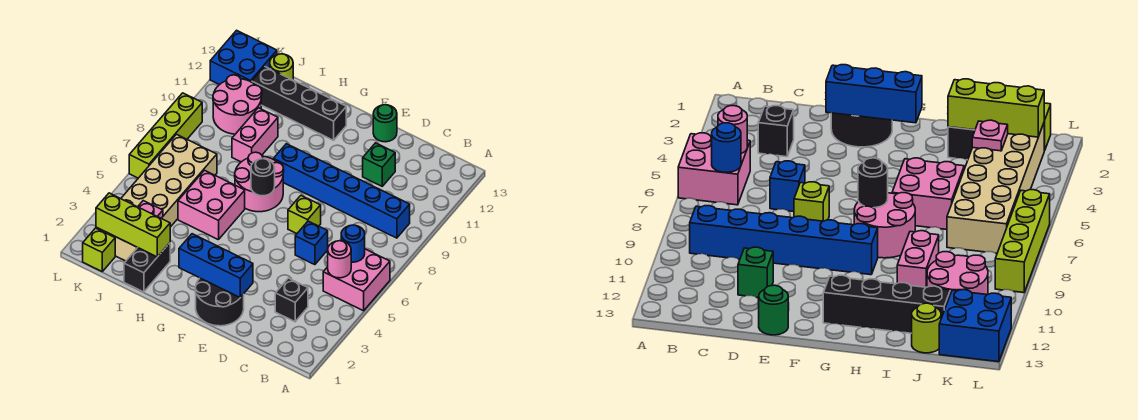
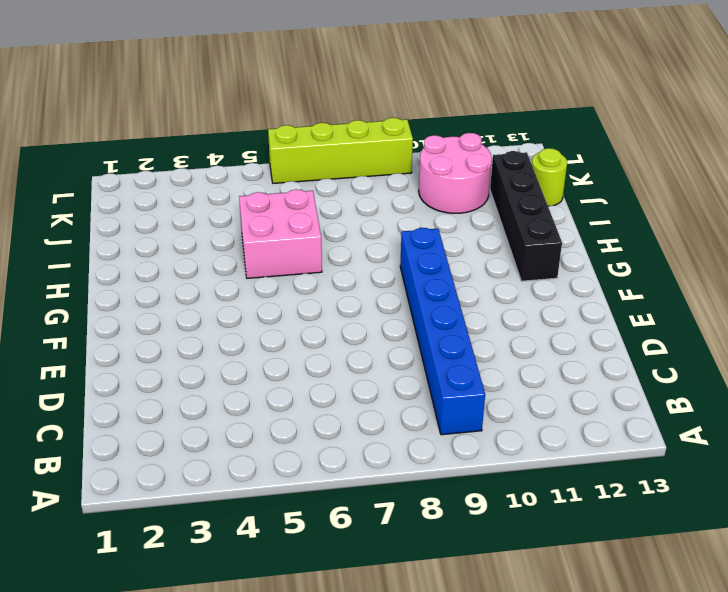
none -> pink brick A5:B6 level 1
none -> black brick C3 level 1
none -> blue brick D6 level 1

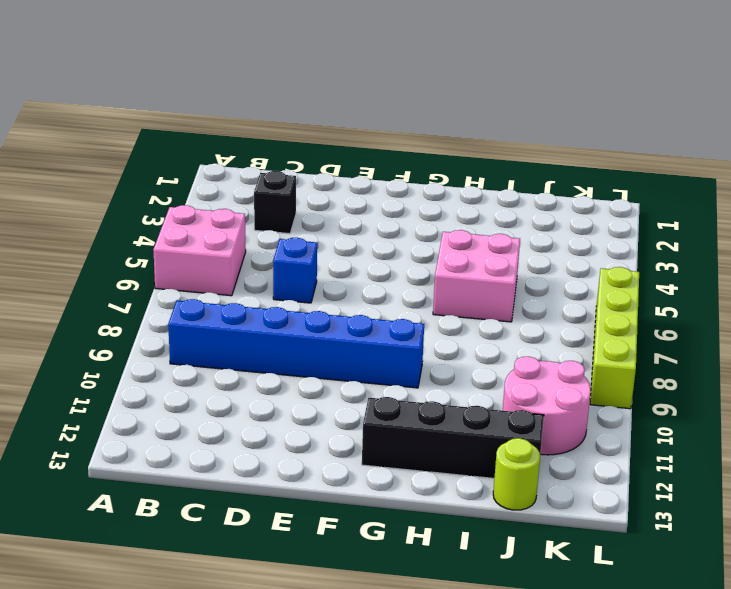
none -> green brick D11 level 1
none -> black round brick E1:F2 level 1
none -> lime brick E7 level 1

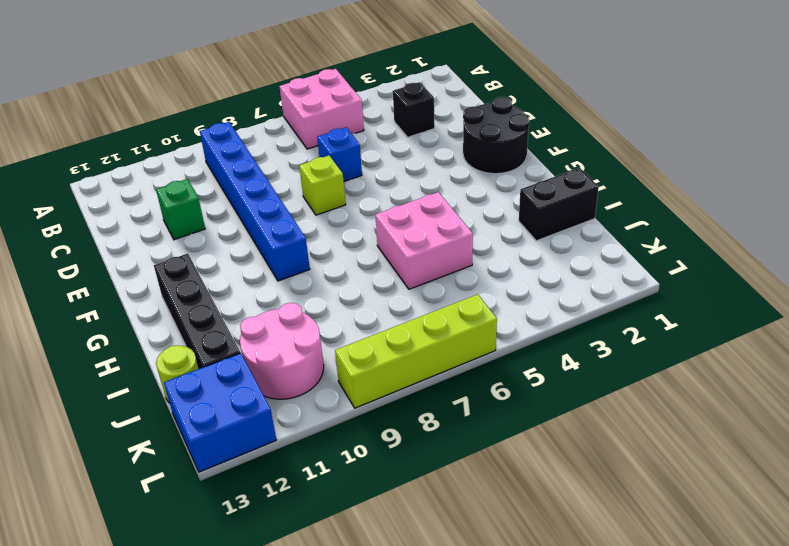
none -> green round brick E13 level 1
none -> pink round brick G7:H8 level 1
none -> pink brick I9:I10 level 1

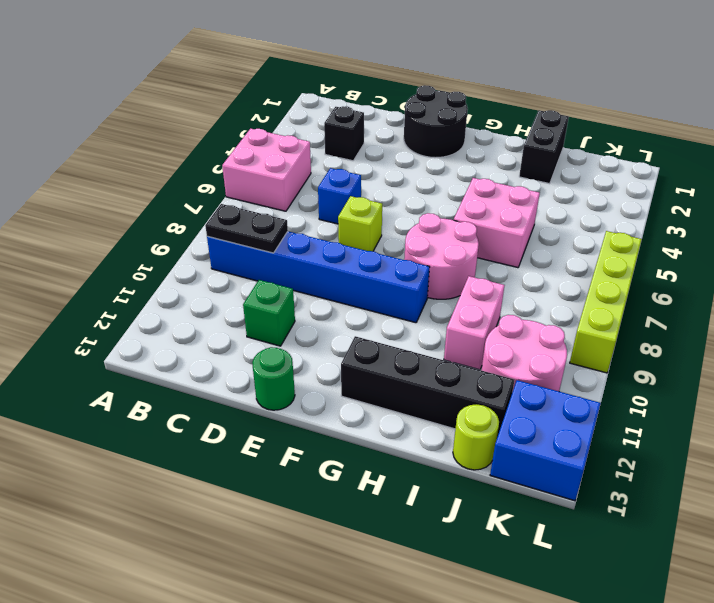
black plate B9:C9 level 2 -> none
none -> tan brick J2:K7 level 1
none -> lime brick K1 level 1
none -> pink round brick B5 level 2

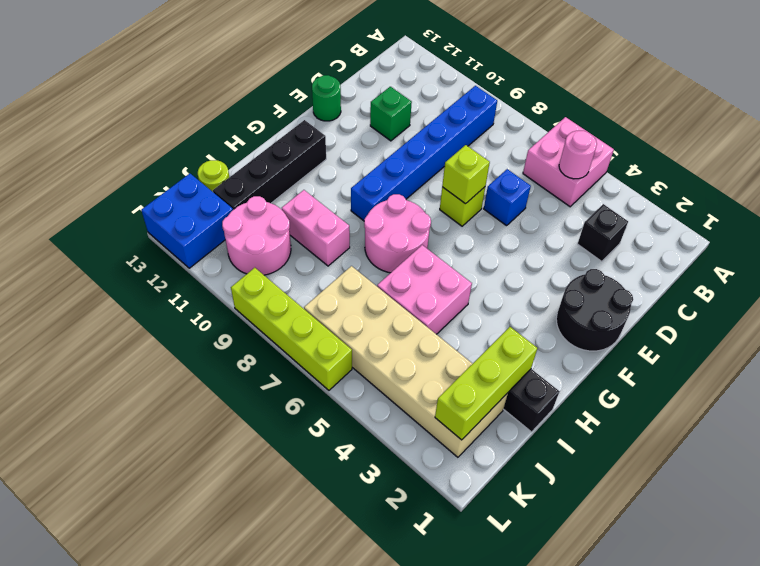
lime brick E7 level 2 -> lime brick K1 level 1
none -> blue round brick B6 level 2
none -> blue brick E2:G2 level 2
none -> black round brick G7 level 2

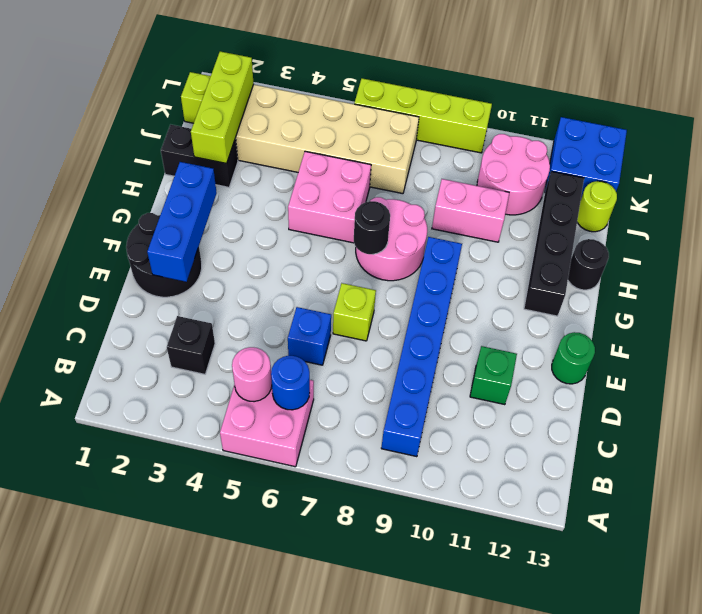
black round brick H13 level 1 -> none
none -> pink plate J3 level 2

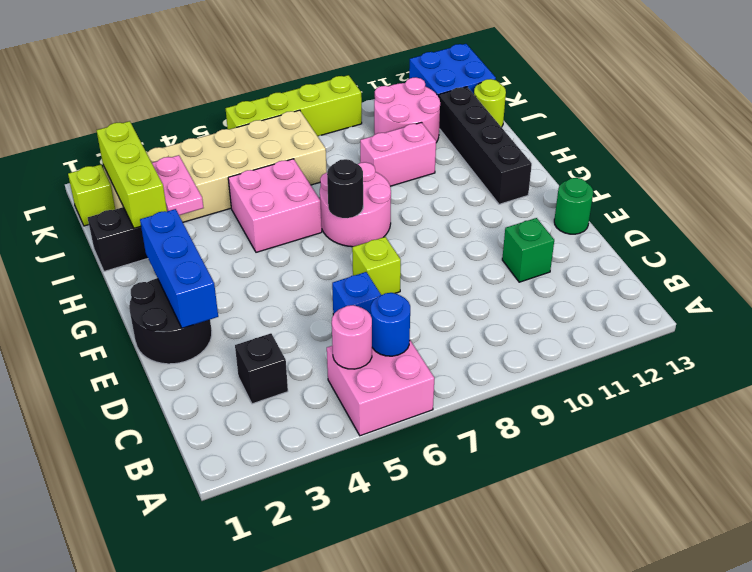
pink plate I3:J3 level 2 -> pink plate J3 level 2
none -> blue brick B9:G9 level 1

